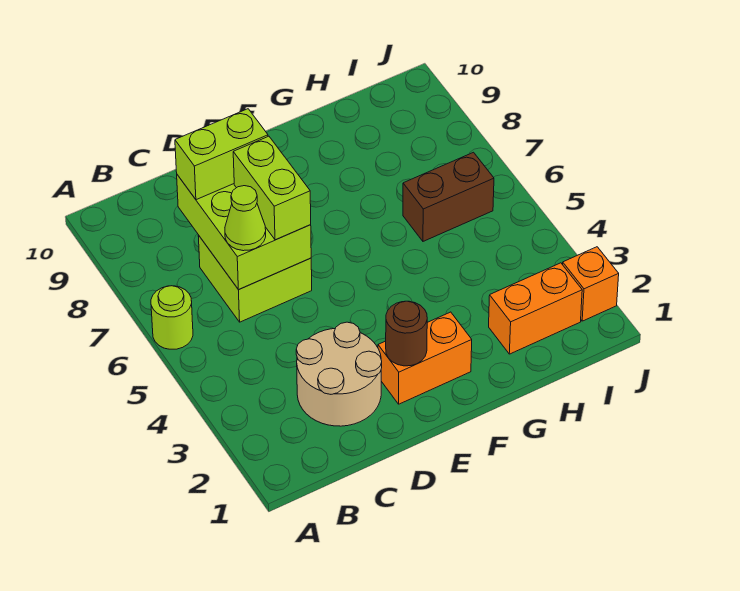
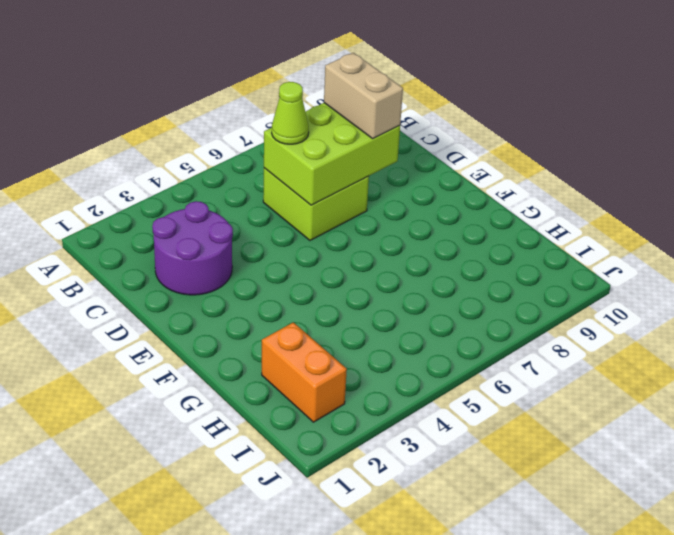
purple round brick C2:D3 level 1 -> tan round brick C2:D3 level 1
tan brick C8:D8 level 3 -> lime brick C8:D8 level 3
none -> lime round brick A6 level 1
none -> orange brick E2:F2 level 1
none -> brown brick H6:I6 level 1

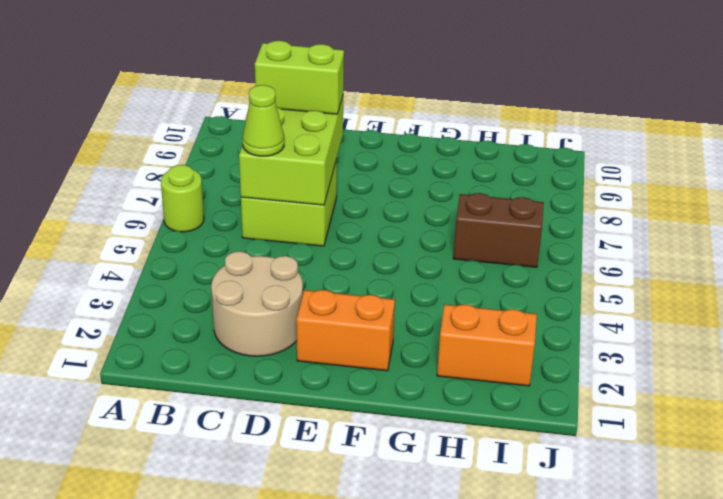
none -> orange brick J2 level 1
none -> brown round brick E2 level 2
none -> lime brick D6:D7 level 3

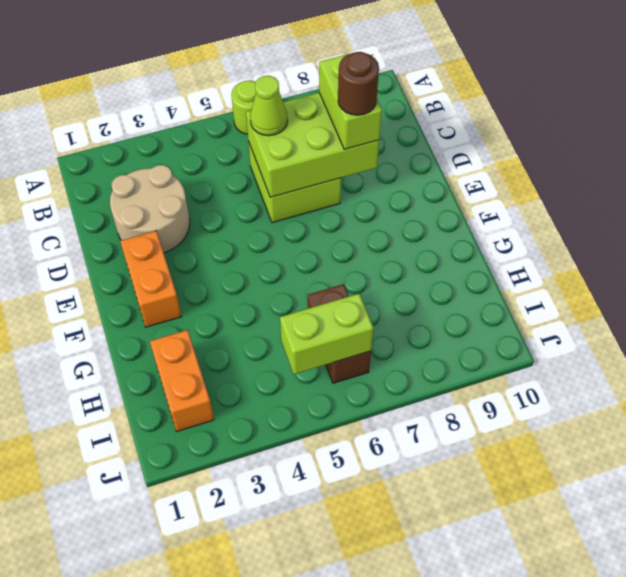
brown round brick D8 level 4 -> brown round brick E2 level 2
lime brick I5:I6 level 2 -> lime brick D6:D7 level 3
none -> orange brick J2 level 1

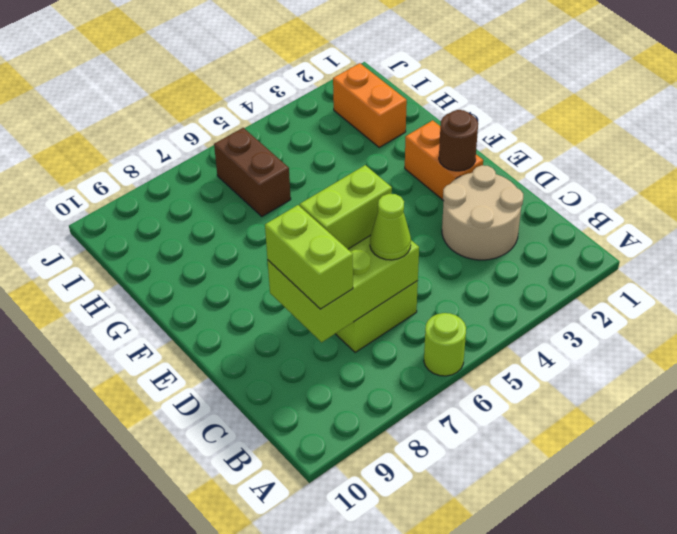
none -> orange brick J2 level 1

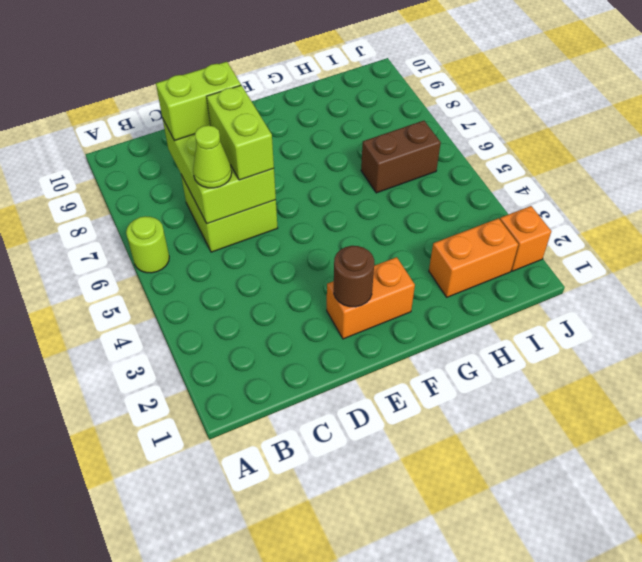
none -> tan round brick C2:D3 level 1

